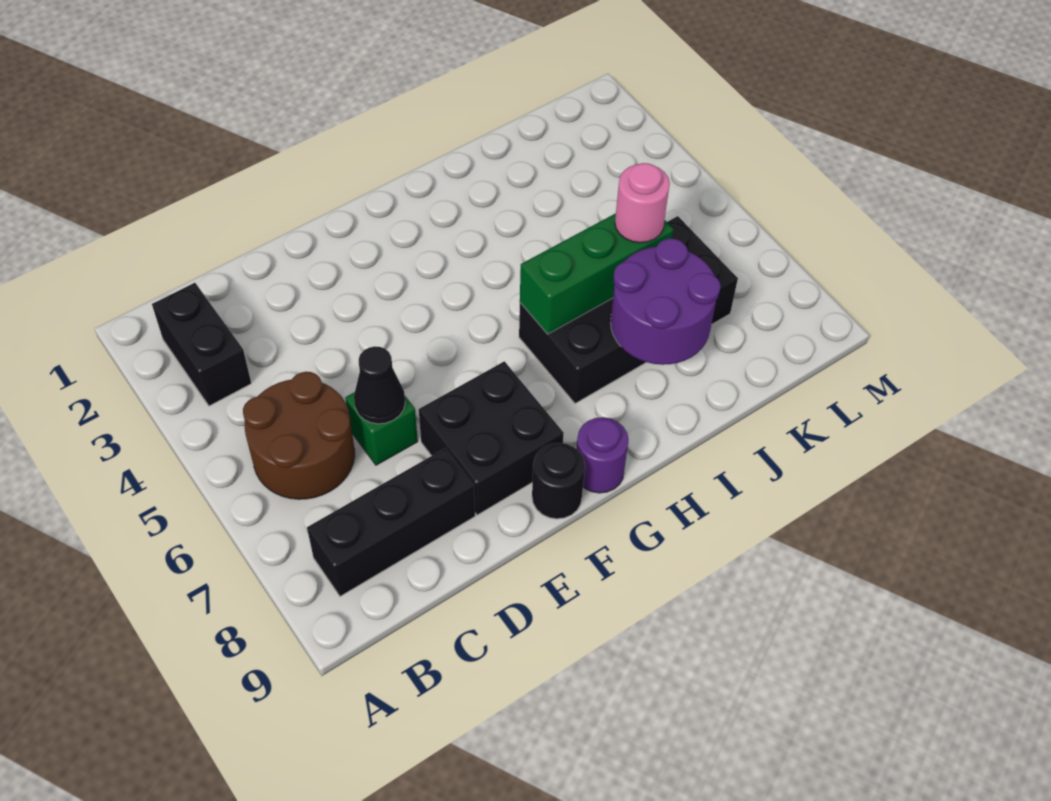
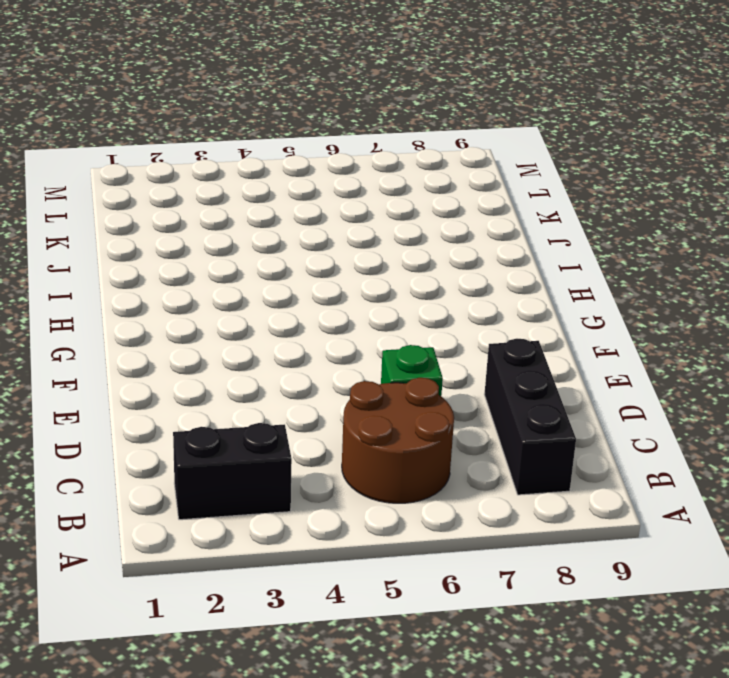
none -> black brick E7:F8 level 1
none -> black round brick F9 level 1
none -> purple round brick G9 level 1

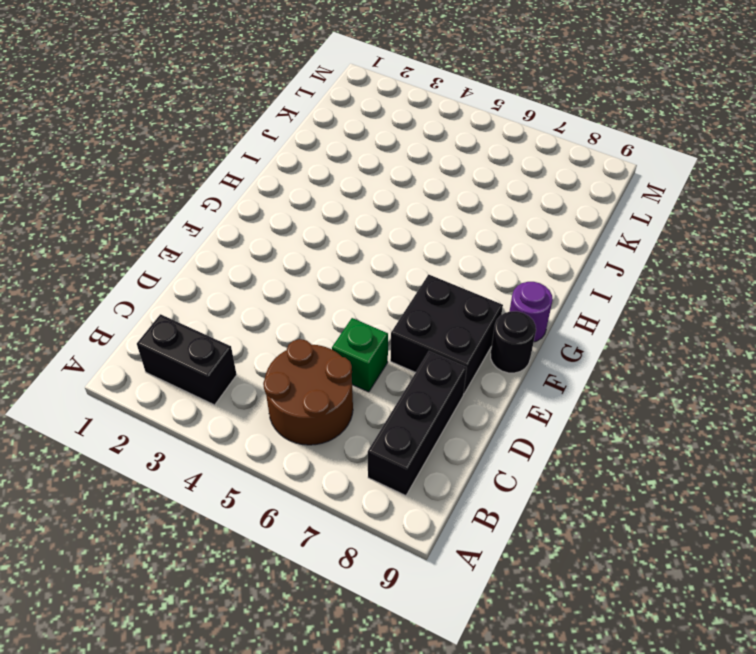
none -> black brick H6:K7 level 1
none -> black cone D6 level 2
none -> green brick H6:J6 level 2

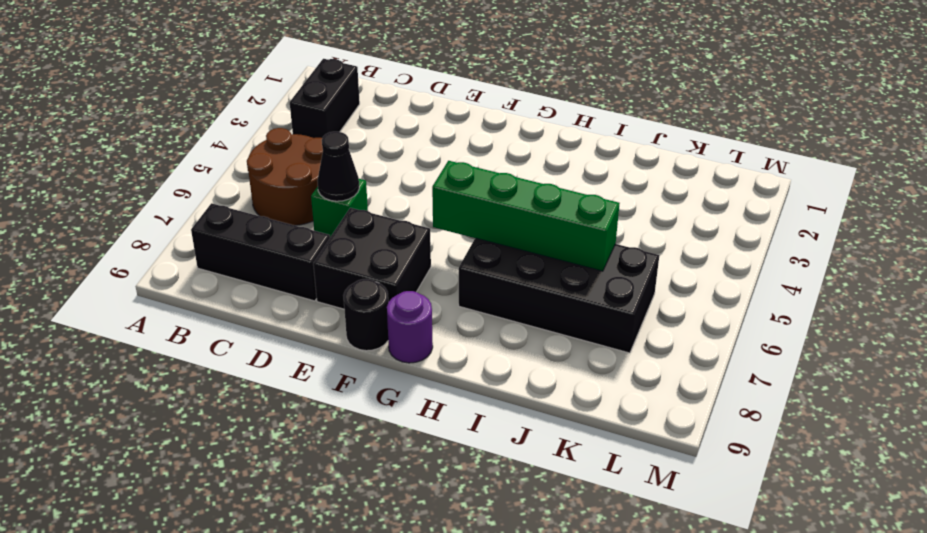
green brick G6:J6 level 2 -> green brick H6:J6 level 2
none -> purple round brick I7:J8 level 2
none -> pink round brick J6 level 3

